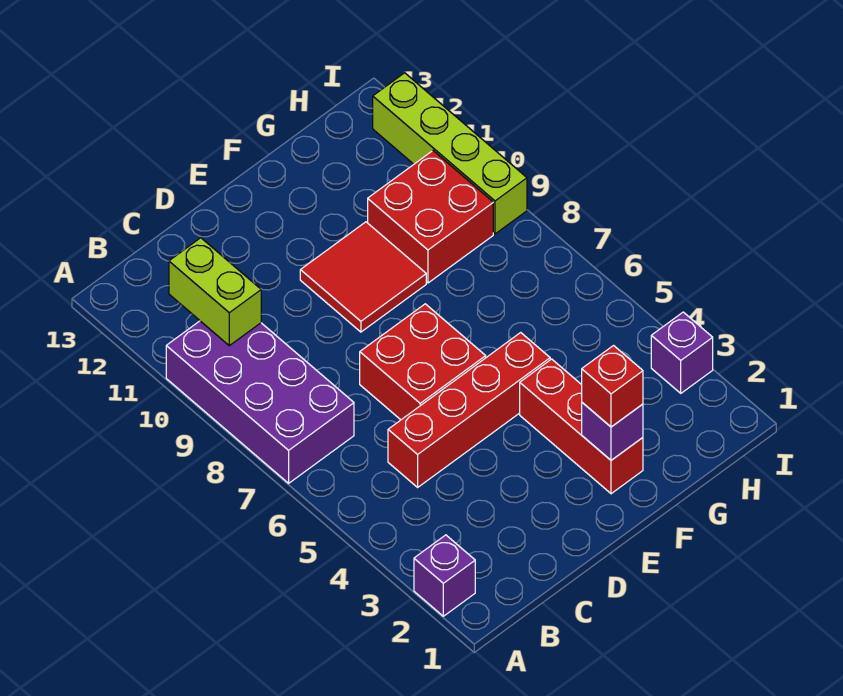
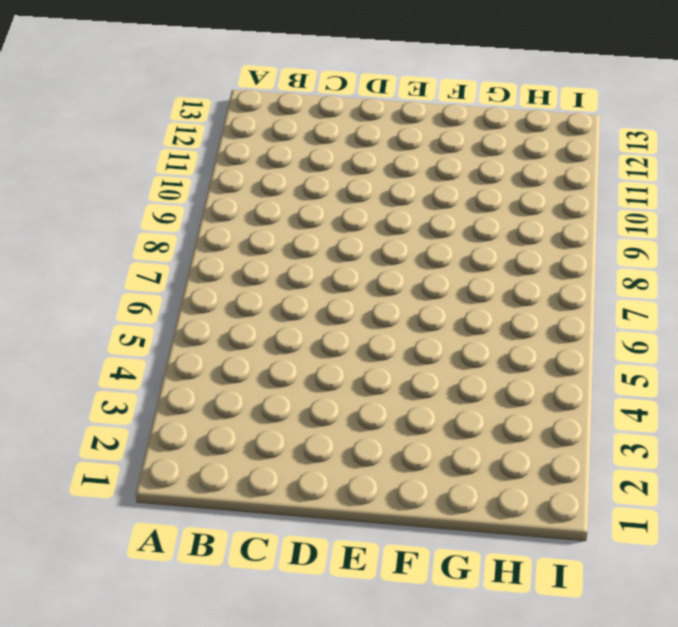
none -> purple brick A2 level 1
none -> purple brick A7:B10 level 1
none -> red brick C5:F5 level 1

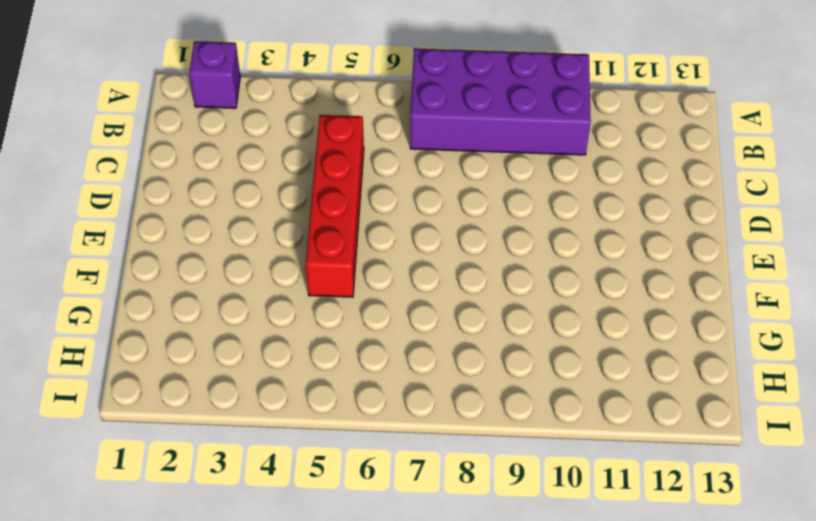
none -> red brick D6:E7 level 1
none -> red tile E9:F10 level 1
none -> red brick F2:F4 level 1

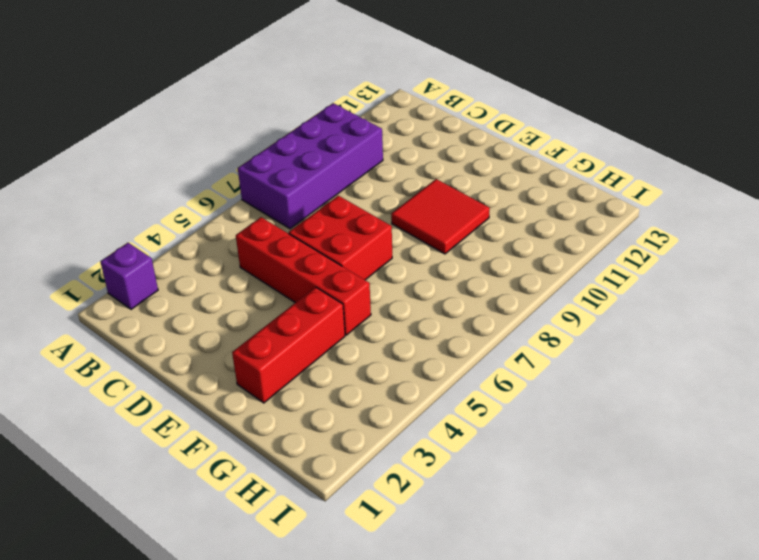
none -> red brick G9:H10 level 1
none -> purple brick I3 level 1
none -> lime brick I9:I12 level 1

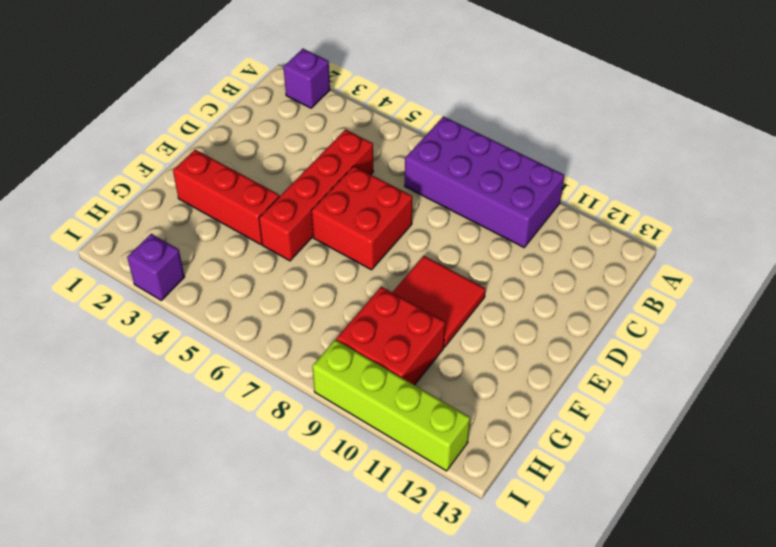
none -> lime brick B10:B11 level 2
none -> purple brick F2 level 2
none -> red brick F2 level 3

